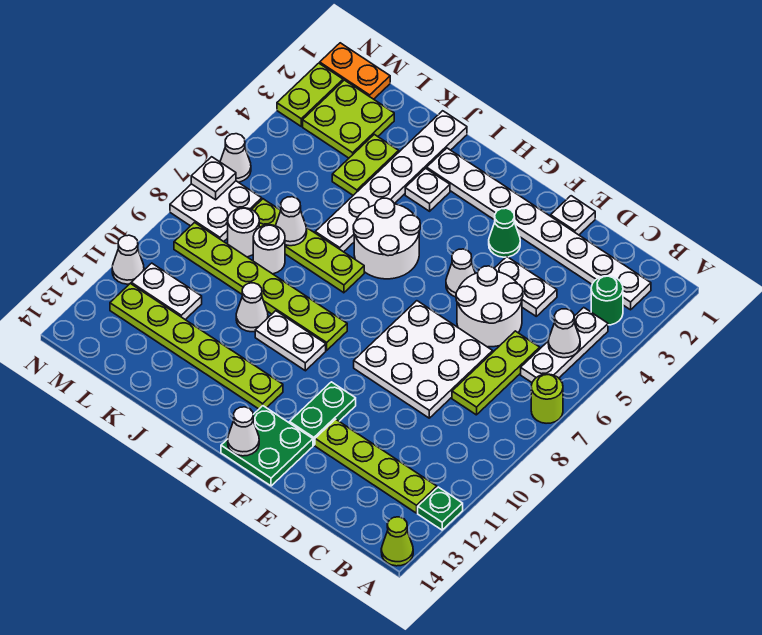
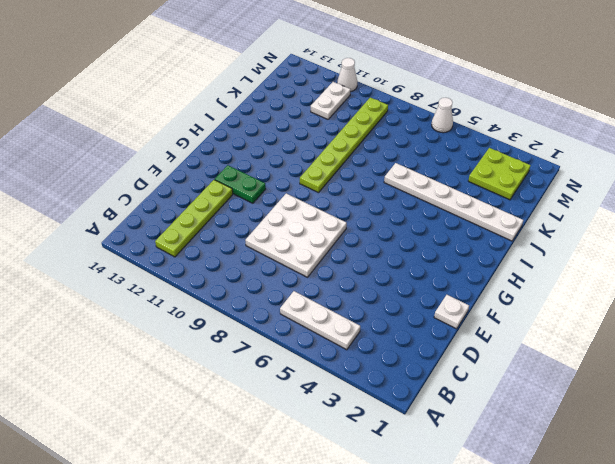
none -> lime round brick A7 level 1
none -> green plate A12 level 1
none -> lime cone A14 level 1
none -> white plate B2:I2 level 1

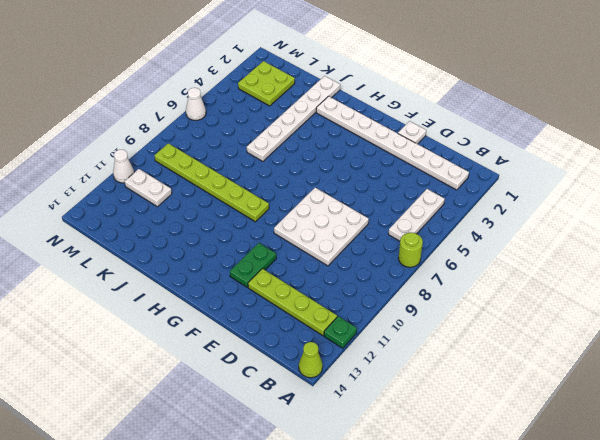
none -> green round brick B3 level 1
none -> lime plate C6:C8 level 1
none -> white plate D4:E4 level 1
none -> white round brick D5:E6 level 1

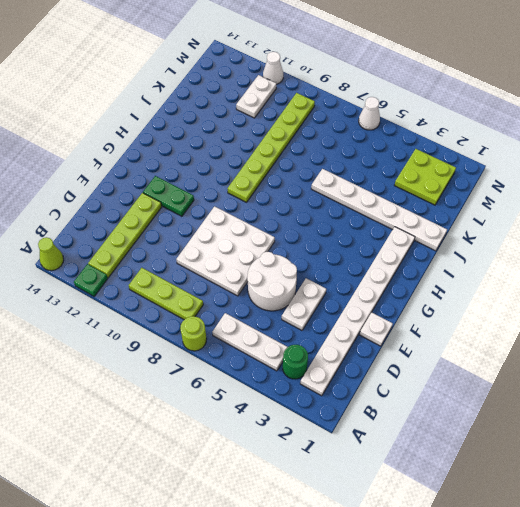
lime plate B8:B10 level 1 -> lime plate C6:C8 level 1
none -> green cone F3 level 1
none -> white cone F5 level 1
none -> green plate F13:G14 level 1
none -> white round brick H5:I6 level 1

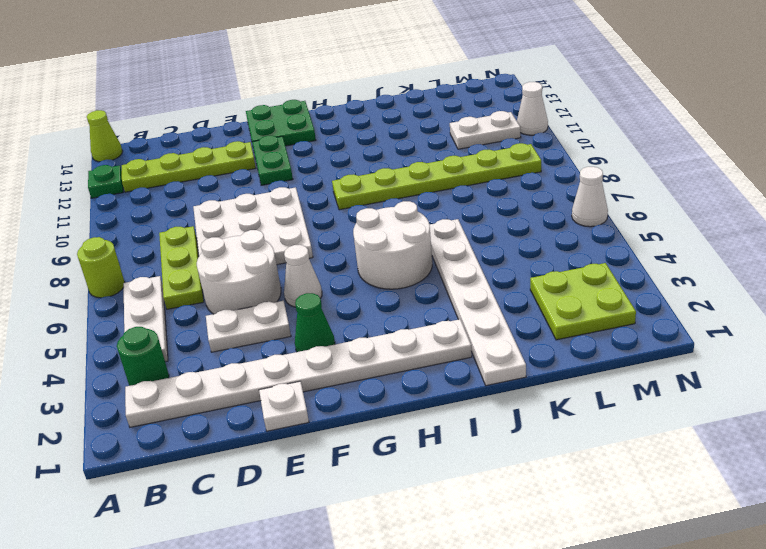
none -> white plate H10:I10 level 1
none -> lime plate H12:M12 level 1
none -> white plate I3 level 1
none -> lime plate I7:L7 level 1

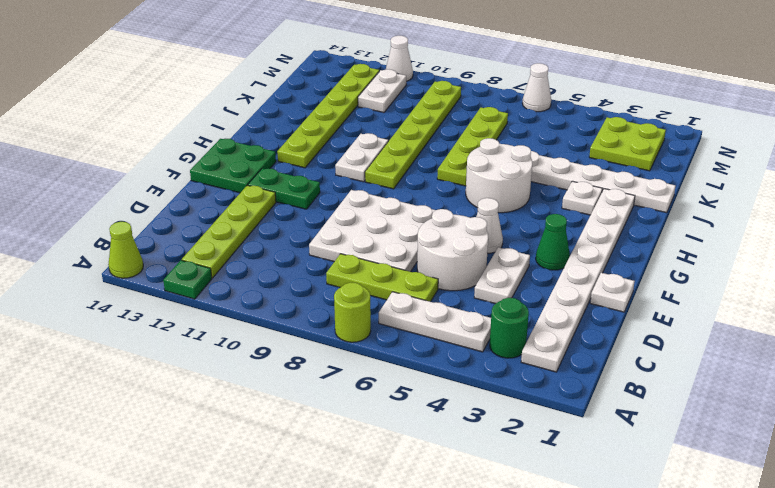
none -> white cone J10 level 1
none -> lime plate K3:K4 level 1
none -> white round brick K8 level 1
none -> white round brick L8 level 1

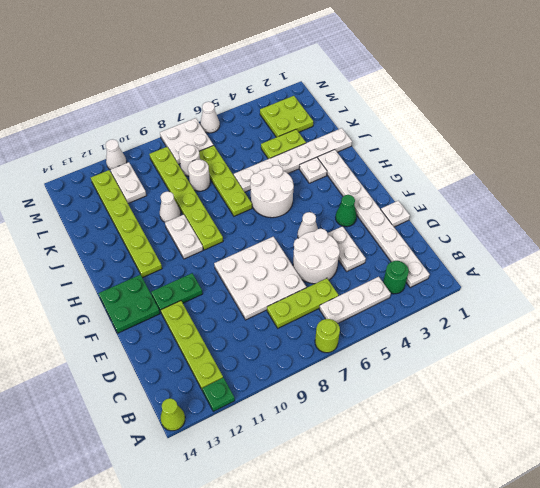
none -> orange plate M1:N1 level 1
none -> lime plate N2:N3 level 1
none -> white cone B5 level 2
none -> white cone G14 level 2

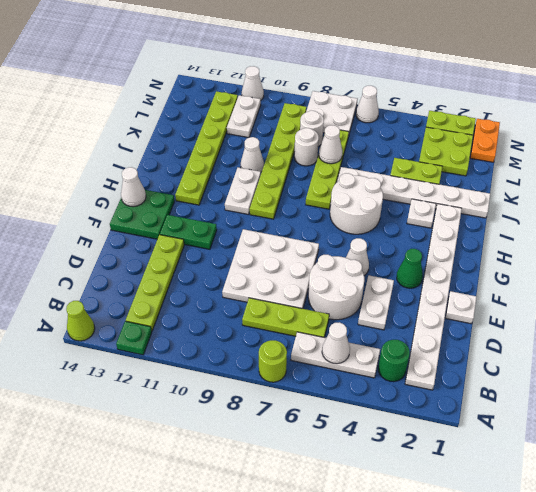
none -> white plate N7 level 2

